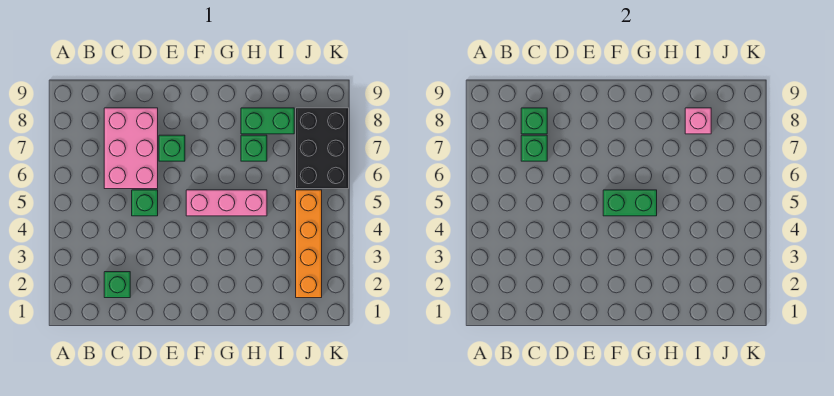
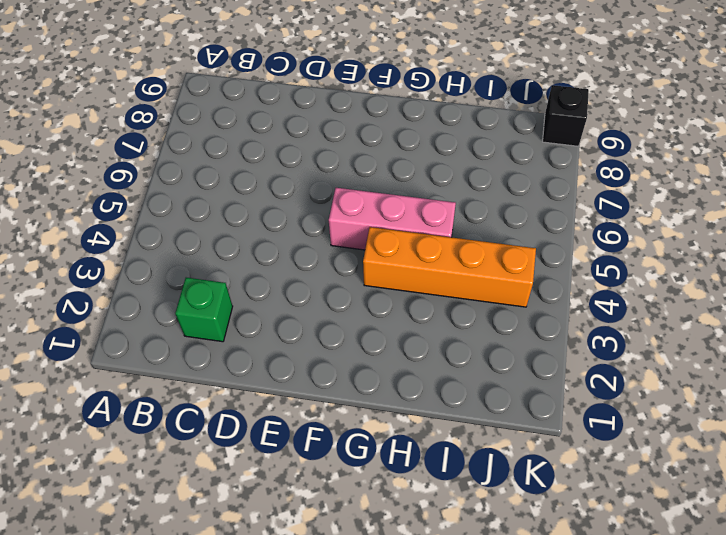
orange brick G4:J4 level 1 -> orange brick J2:J5 level 1
black brick K9 level 1 -> none
none -> pink brick C6:D8 level 1
none -> green brick D5 level 1
none -> green brick E7 level 1

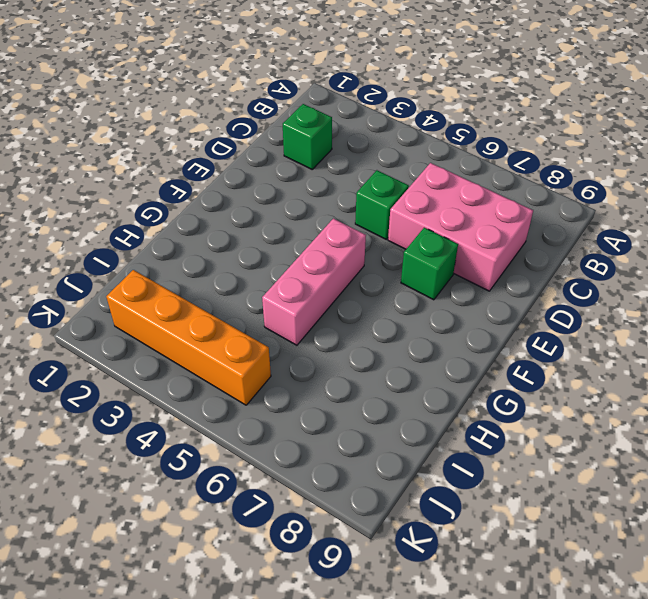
none -> green brick H7 level 1
none -> green brick H8:I8 level 1
none -> black brick J6:K8 level 1

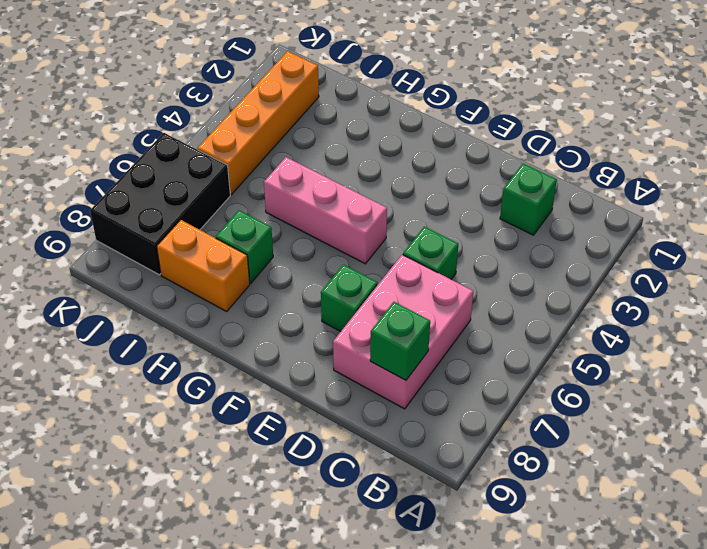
orange brick H8:I8 level 1 -> green brick H8:I8 level 1
none -> green brick C7 level 2
none -> green brick F5:G5 level 2
none -> pink brick I8 level 2

